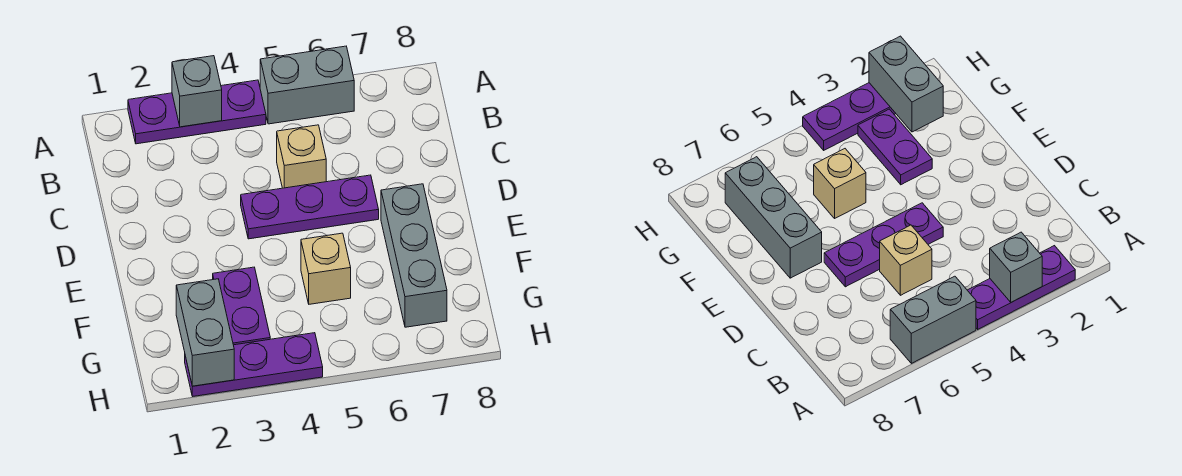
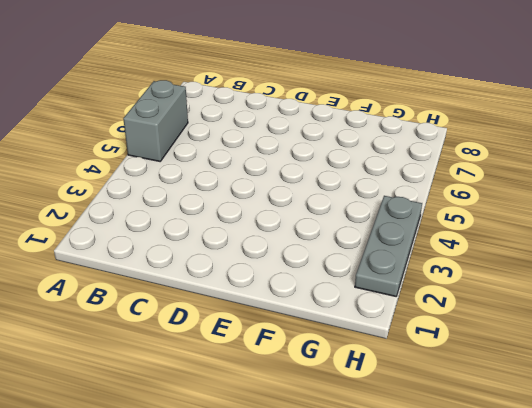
grey plate H2:H4 level 1 -> purple plate H2:H4 level 1
none -> purple plate A2:A4 level 1
none -> tan brick C5 level 1

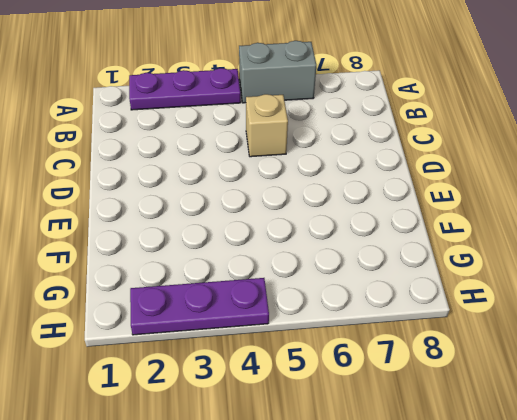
none -> purple plate D4:D6 level 1
none -> grey brick E7:G7 level 1

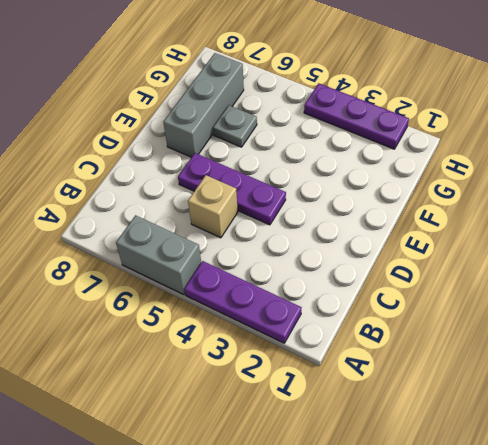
grey plate F6 level 1 -> none
none -> purple plate F3:G3 level 1
none -> tan brick F5 level 1

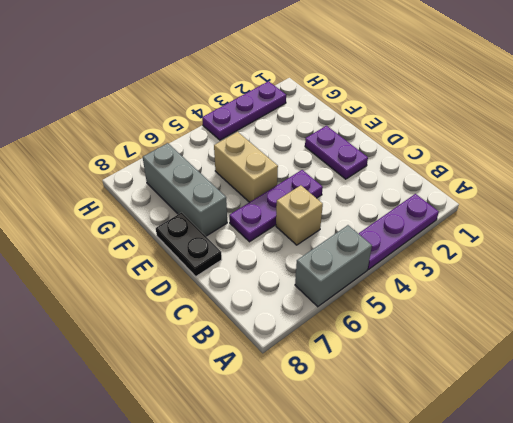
purple plate D2:E2 level 1 -> purple plate F3:G3 level 1
black plate D8:E8 level 1 -> none
tan brick E5:F5 level 1 -> tan brick F5 level 1
none -> grey brick A3 level 2
none -> grey brick G2:H2 level 2

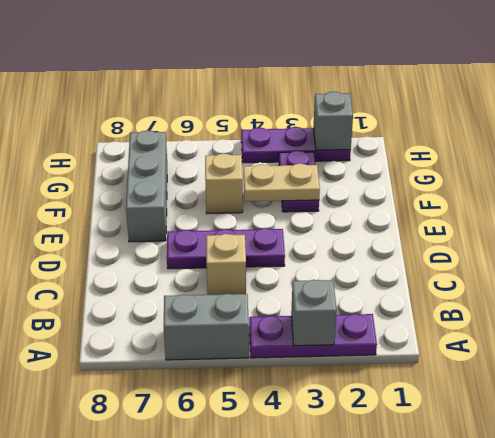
tan plate F3:F4 level 2 -> none
grey brick H2 level 2 -> grey brick G2:H2 level 2

